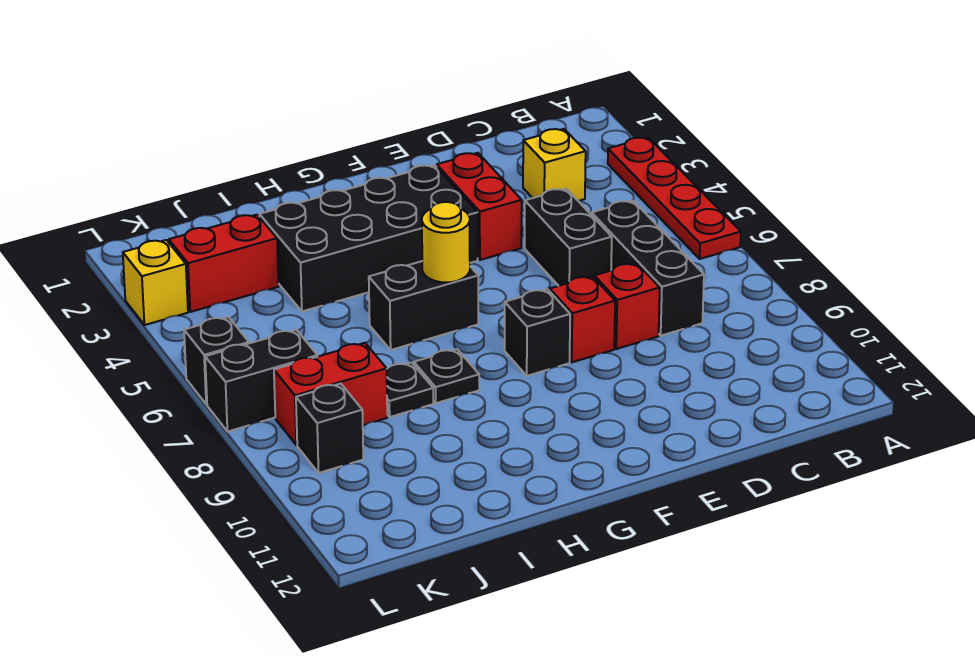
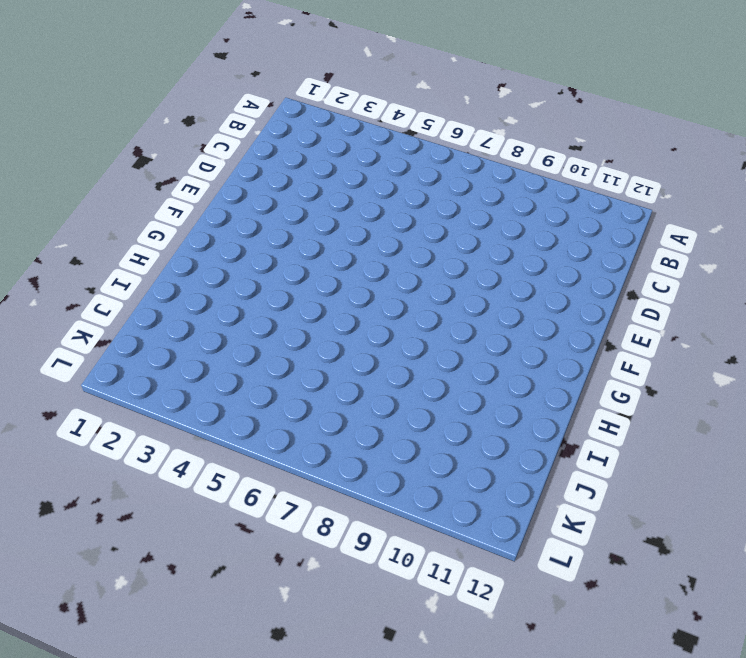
none -> red plate A3:A6 level 1
none -> yellow brick C3 level 1
none -> black brick C6:C8 level 1

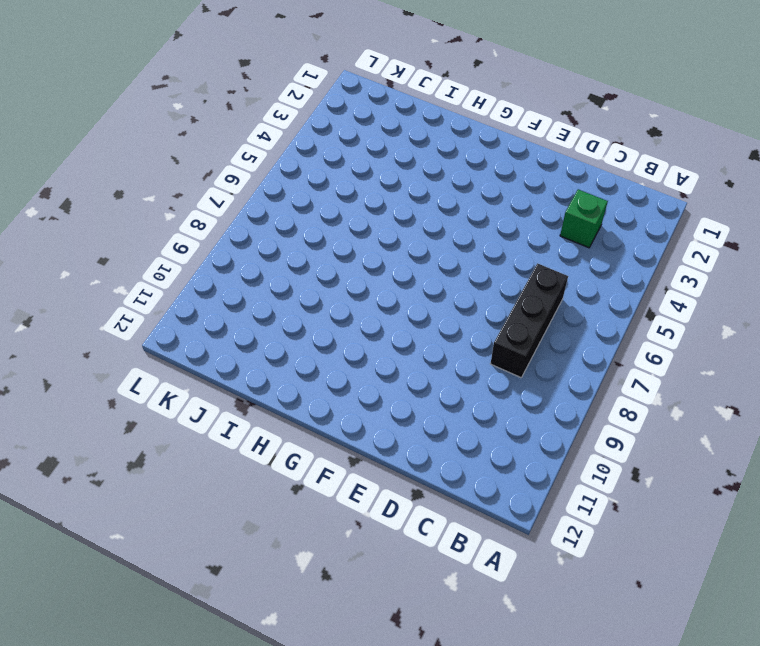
green brick C3 level 1 -> yellow brick C3 level 1
none -> red plate A3:A6 level 1
none -> black brick D5:D6 level 1
none -> red brick D8 level 1

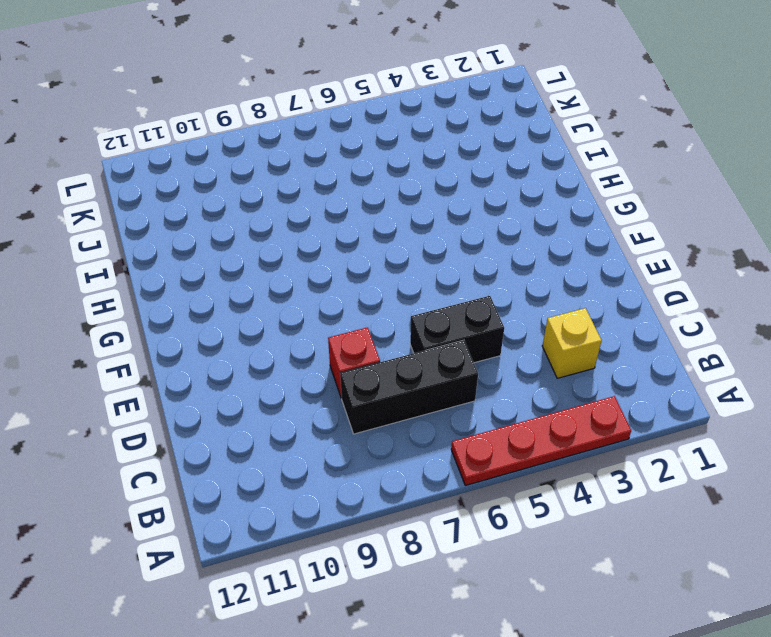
none -> red brick E3:E4 level 1
none -> red brick E8 level 1
none -> black brick F3:I4 level 1

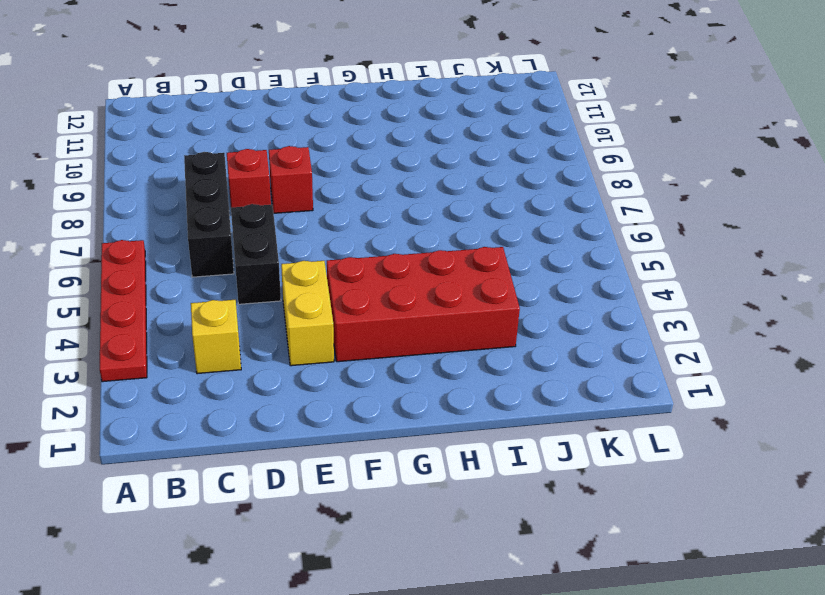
yellow brick E3:E4 level 1 -> red brick E3:E4 level 1
red brick F3:I4 level 1 -> black brick F3:I4 level 1
none -> black brick F8 level 1
none -> black brick G6:H6 level 1
none -> black plate H8 level 1

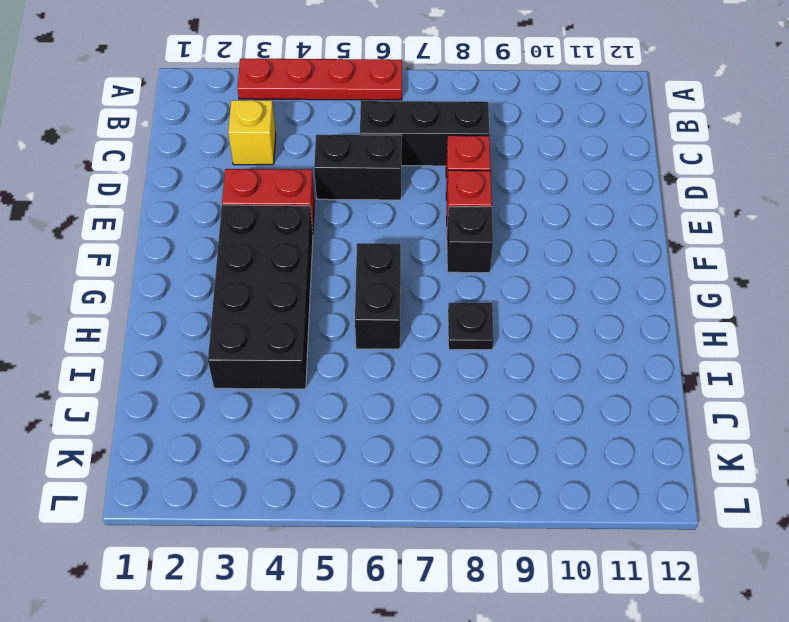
none -> black plate I8 level 1
none -> red brick J3:K3 level 1
none -> red brick J8:K8 level 1

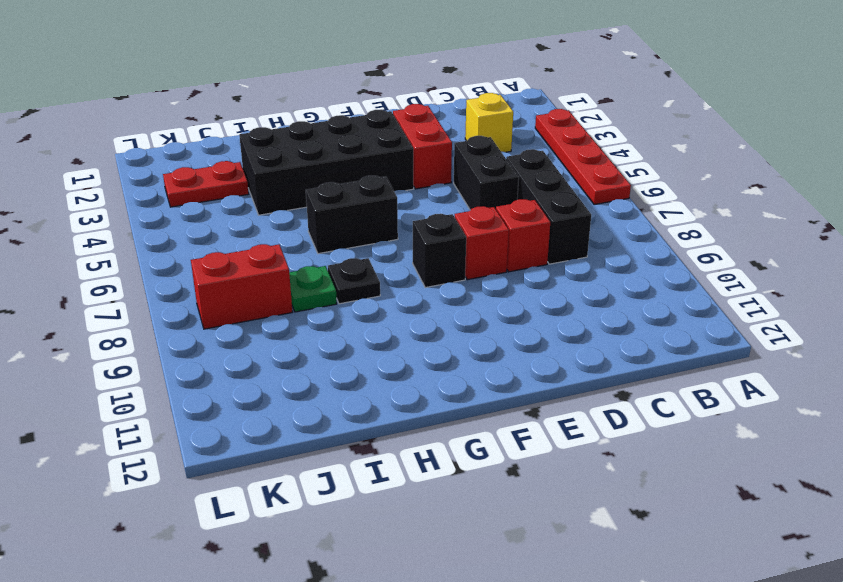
green plate I8 level 1 -> black plate I8 level 1
red plate J3:K3 level 1 -> red brick J3:K3 level 1
none -> black brick K7:L7 level 1
none -> black brick K9 level 1
none -> yellow brick L3 level 1

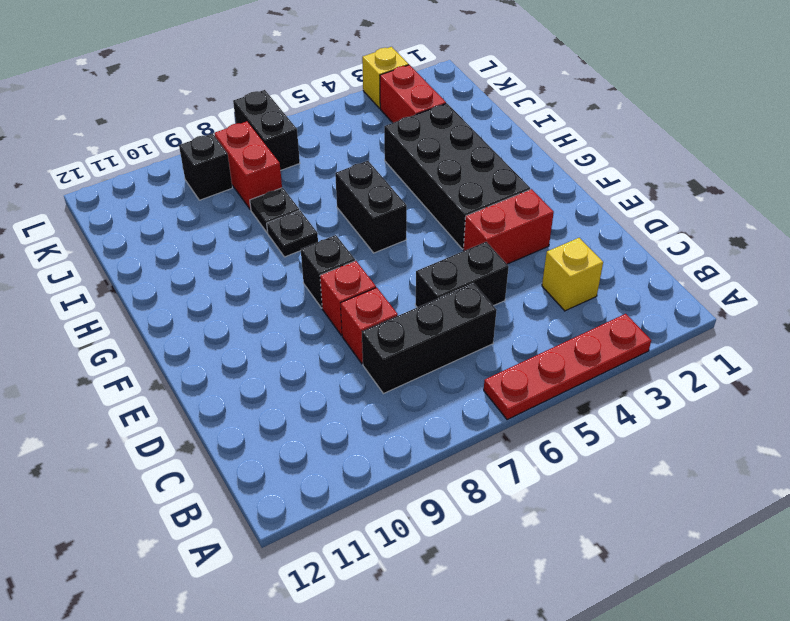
none -> black brick L6 level 1
none -> yellow round brick G6 level 2

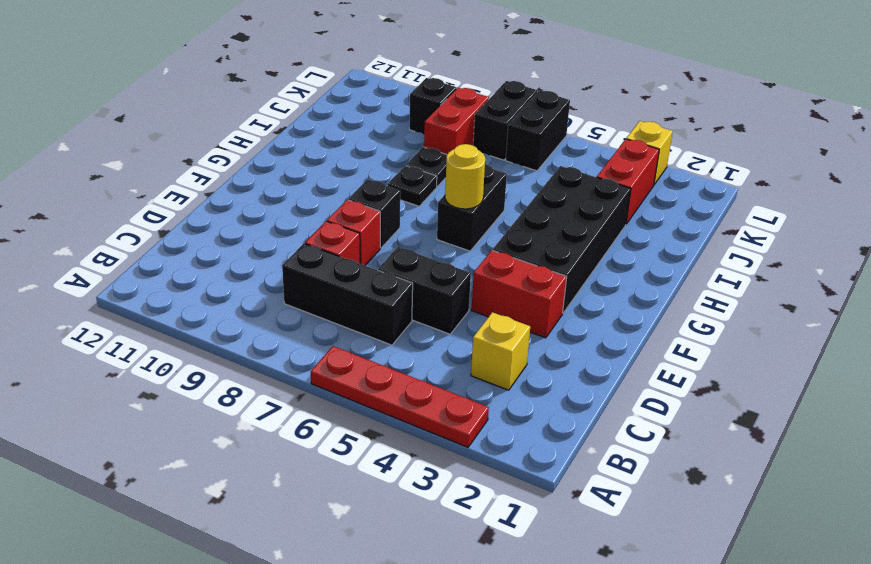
black brick K6:L6 level 1 -> black brick L6 level 1

